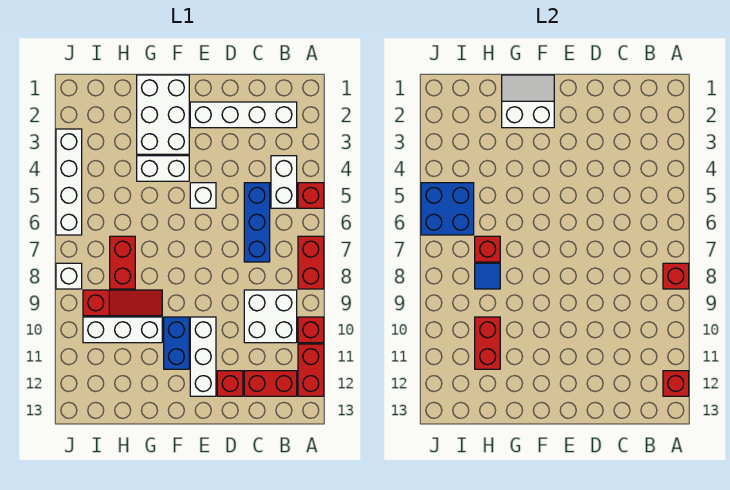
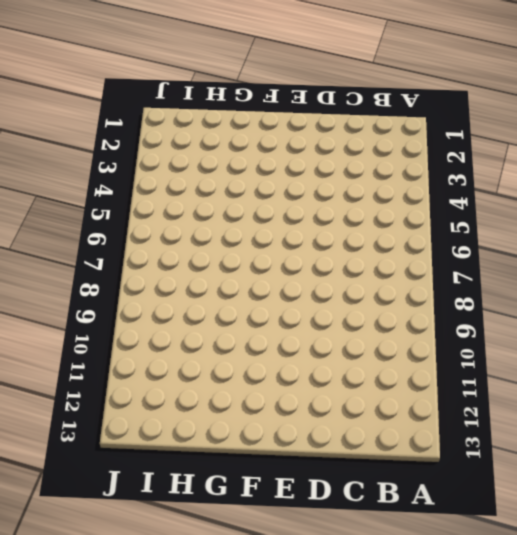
none -> red brick A5 level 1
none -> red brick A7:A8 level 1
none -> red brick A10 level 1

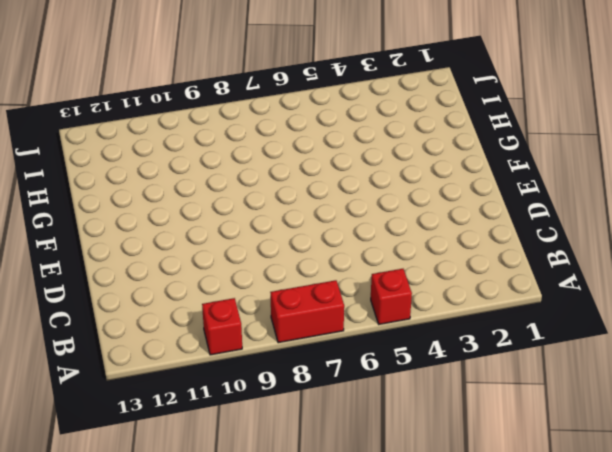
none -> red brick A11:A12 level 1
none -> white brick B2:E2 level 1
none -> white brick B4:B5 level 1

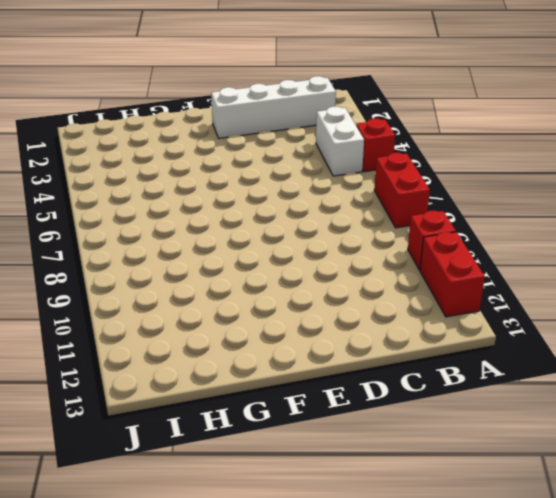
none -> white brick B9:C10 level 1
none -> red brick B12:C12 level 1
none -> blue brick C5:C7 level 1

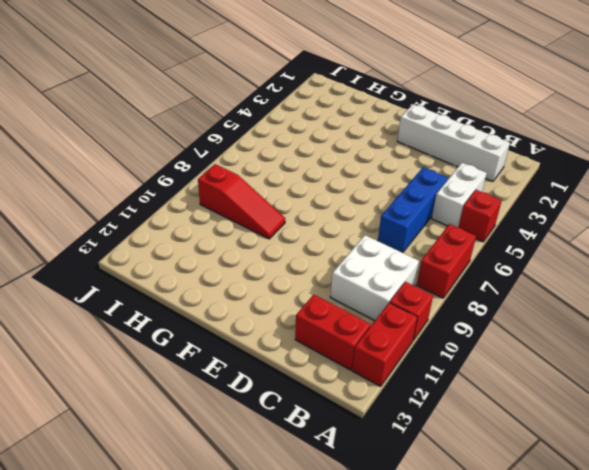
none -> red brick D12 level 1
none -> white brick E5 level 1
none -> white brick E10:E12 level 1

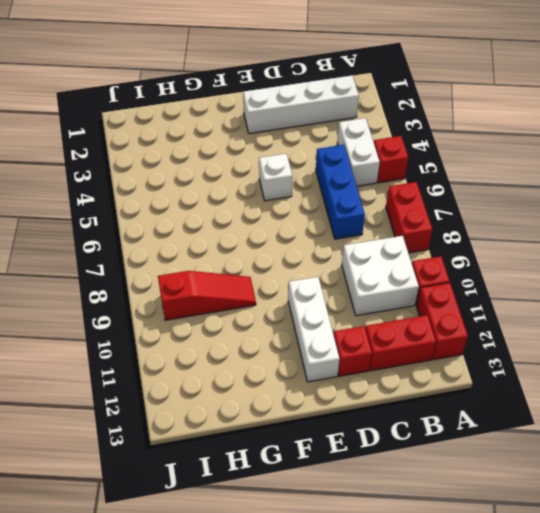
none -> white brick F1:G3 level 1
none -> white brick F4:G4 level 1
none -> blue brick F10:F11 level 1

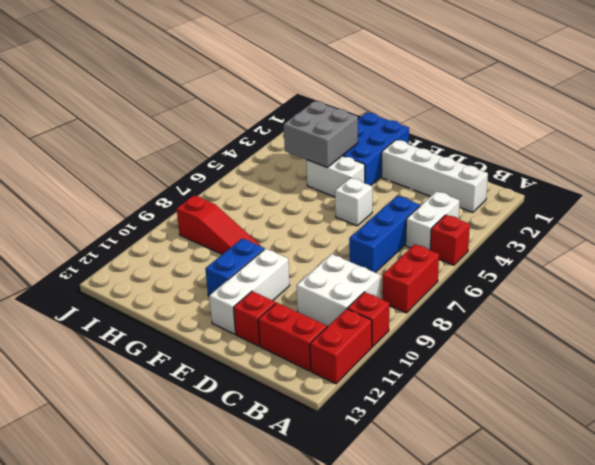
blue brick F1:G3 level 1 -> white brick F1:G3 level 1
grey brick G3:H4 level 2 -> none
none -> white brick G10:I10 level 1
none -> red brick H7:H8 level 1
none -> white brick J3:J6 level 1

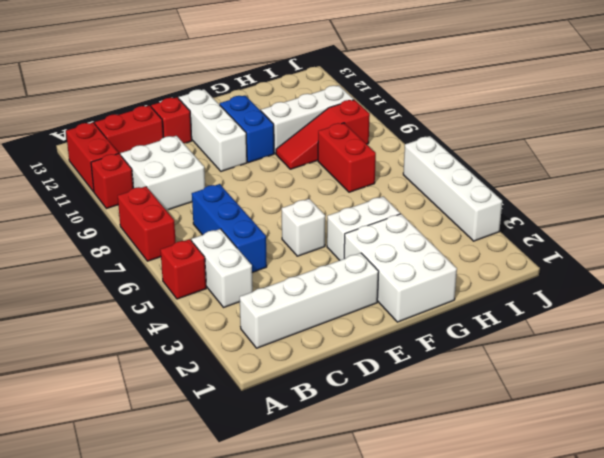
none -> white brick J8 level 1
none -> red brick A8 level 2
none -> red brick A12 level 2

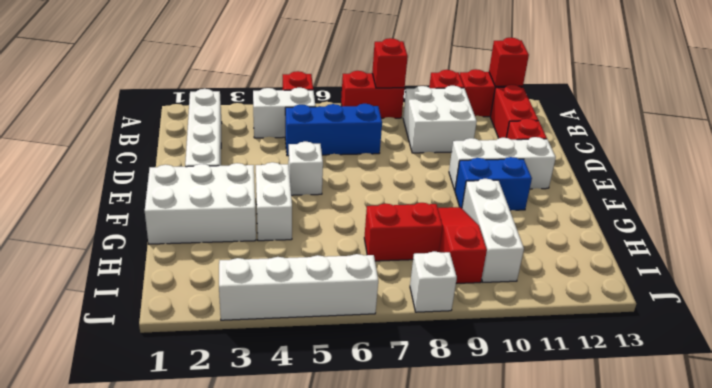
none -> white slope F1:G2 level 2 top 2
none -> red brick H7 level 2
none -> blue tile H8 level 2

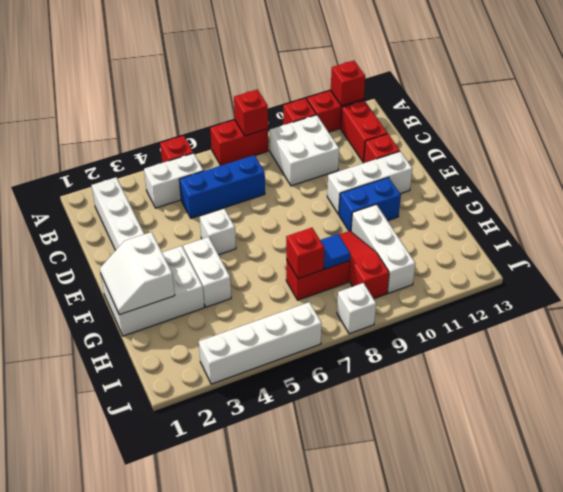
none -> red brick H10:H11 level 2
none -> blue brick I5:J6 level 2

